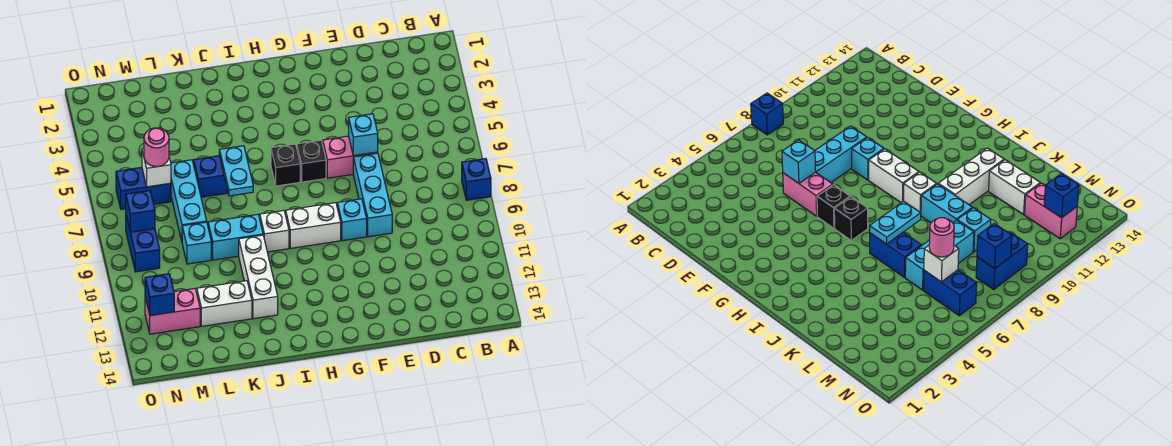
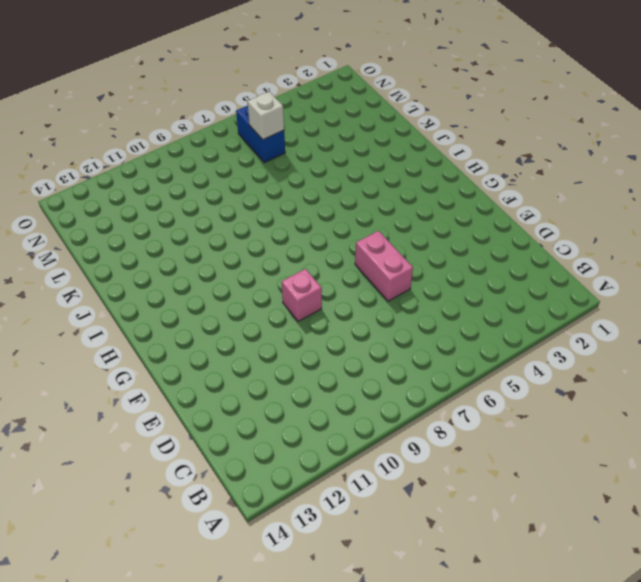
pink brick F9 level 1 -> cyan brick F9 level 1
none -> blue brick A8 level 1
none -> cyan brick E7:E9 level 1
none -> black brick G6 level 1

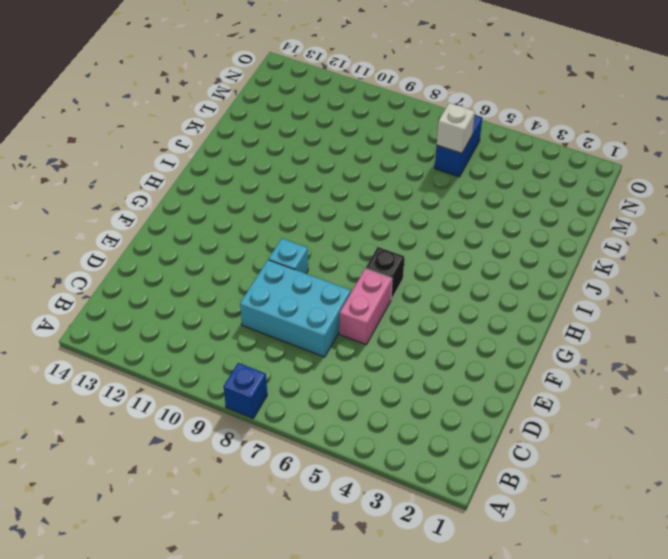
cyan brick D7:E9 level 1 -> cyan brick E7:E9 level 1
none -> white brick G9:H9 level 1
none -> black brick H6 level 1
none -> white brick I9 level 1

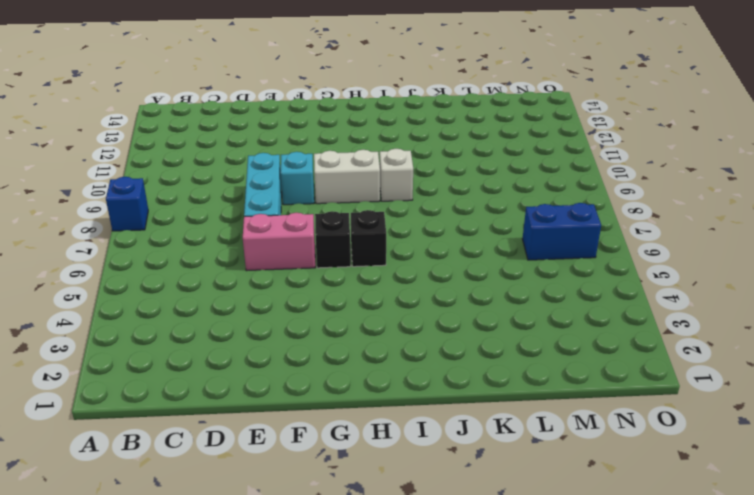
none -> blue brick J6:K6 level 1
none -> cyan brick J9:K9 level 1
none -> white brick J10:J12 level 1

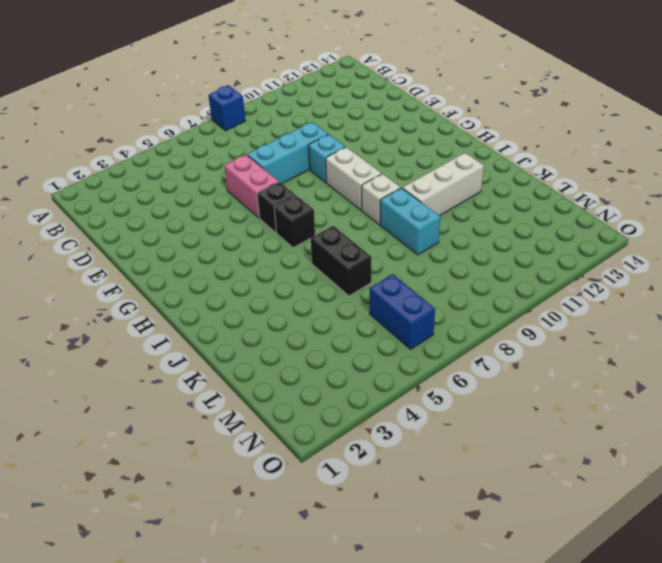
black brick J6:K6 level 1 -> blue brick J6:K6 level 1
none -> white brick K12:L12 level 1
none -> cyan brick L6:L8 level 1
none -> cyan brick L9 level 1

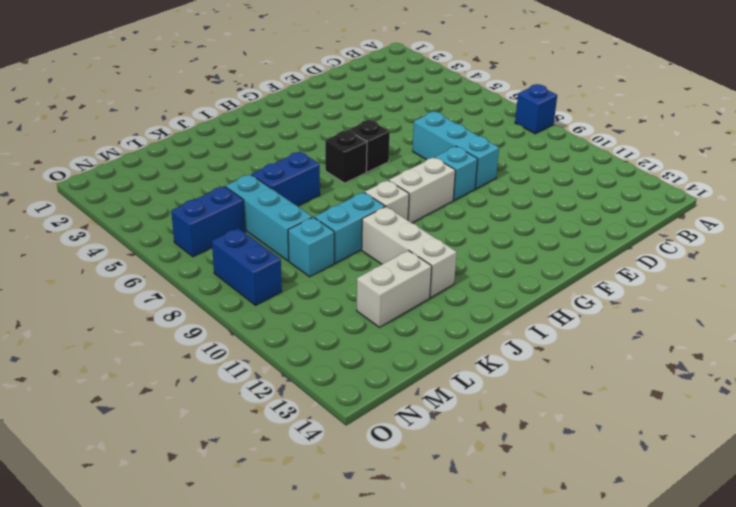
none -> pink brick E6:F6 level 1
none -> pink brick M12:N12 level 1
none -> cyan brick E6 level 2

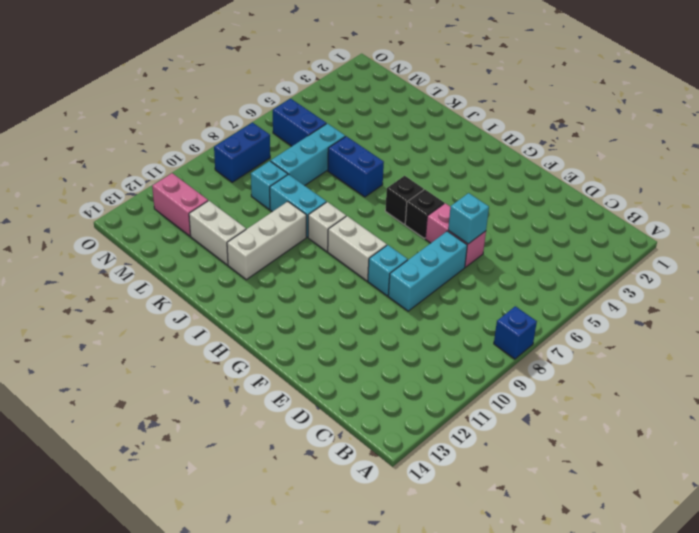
none -> cyan plate J6:J7 level 2
none -> white brick M6 level 2
none -> blue brick N8 level 2

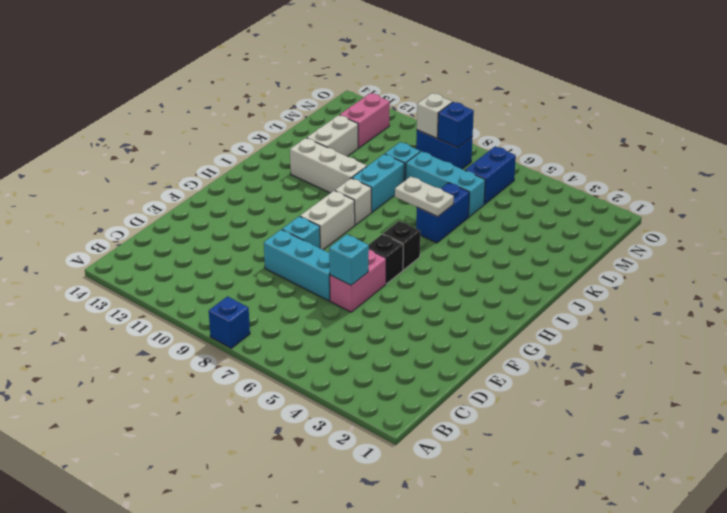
white plate J6:J7 level 2 -> cyan plate J6:J7 level 2
white brick N9 level 2 -> white brick M6 level 2
none -> blue brick N12 level 2
none -> pink round brick M6 level 3

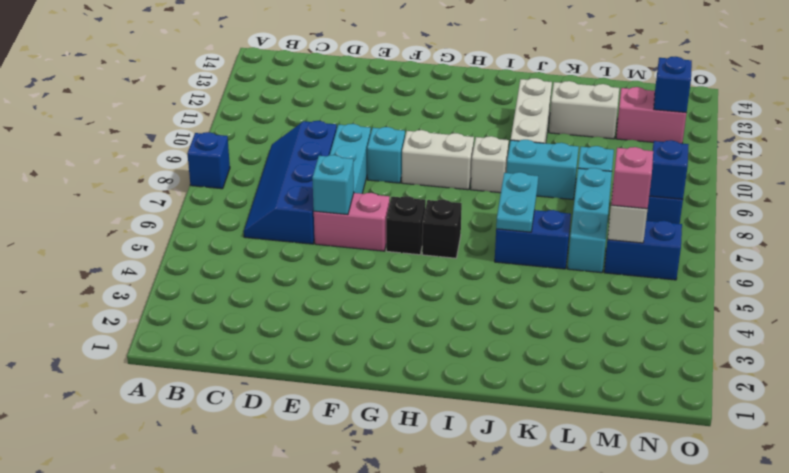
blue slope C6:D9 level 1 top D -> none
pink brick M6 level 3 -> pink round brick M6 level 3

